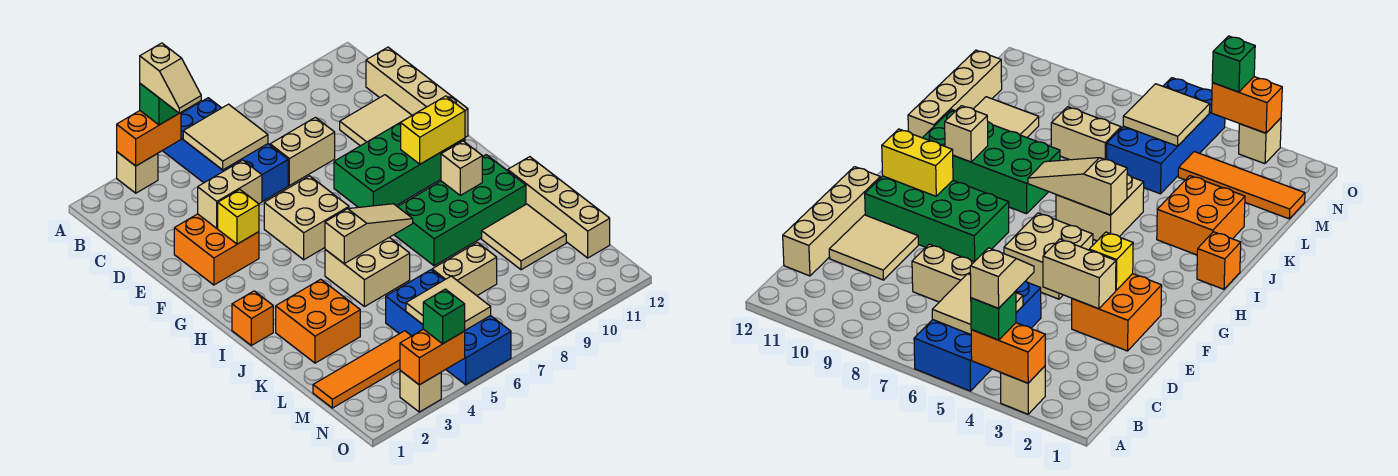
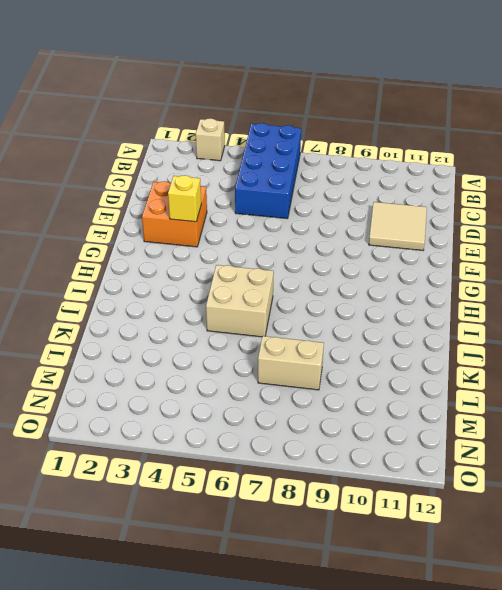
none -> tan brick C12:F12 level 1
none -> tan brick D7:D8 level 1
none -> tan brick F5:G6 level 1
none -> green brick F8:G11 level 1

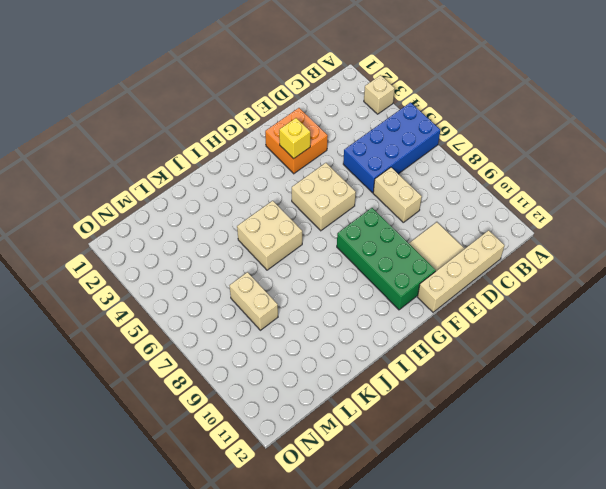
none -> orange brick I1 level 1
none -> green brick I8:J11 level 1
none -> orange brick J2:K3 level 1
none -> tan brick J12:M12 level 1

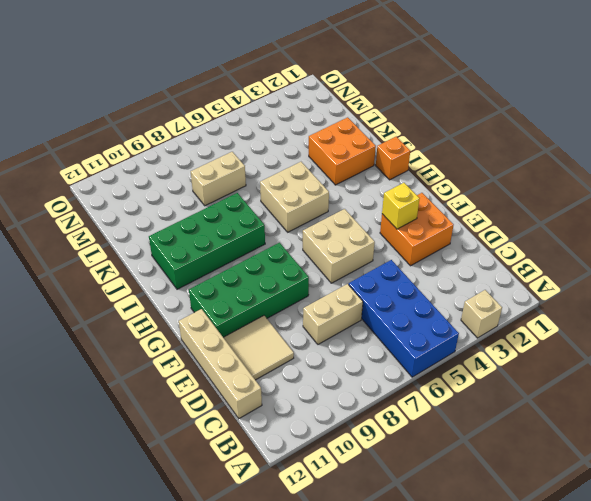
none -> tan brick J12:M12 level 1
none -> tan tile K10:L11 level 1
none -> blue brick L5:O6 level 1
none -> orange tile M1:M4 level 1

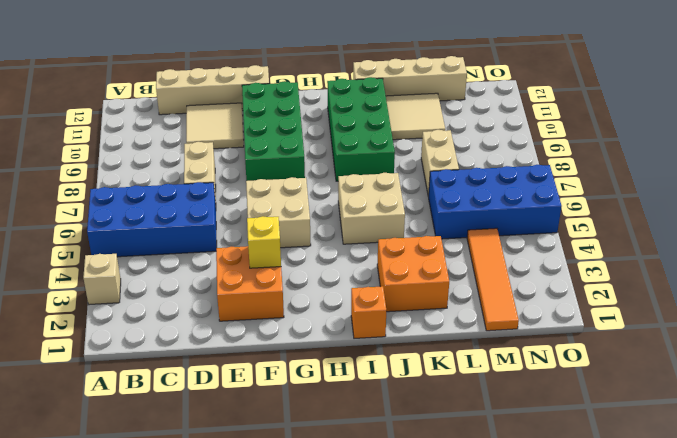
none -> tan brick O3 level 1
none -> orange brick A3:A4 level 2
none -> tan tile B5:C6 level 2
none -> tan brick E3:E4 level 2

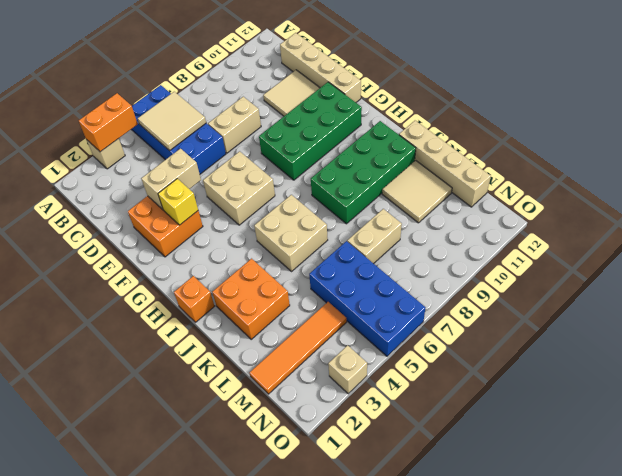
none -> yellow brick G10:G11 level 2
none -> tan slope I5:I7 level 2 top 5
none -> tan brick I10 level 2
none -> tan tile M5:N6 level 2

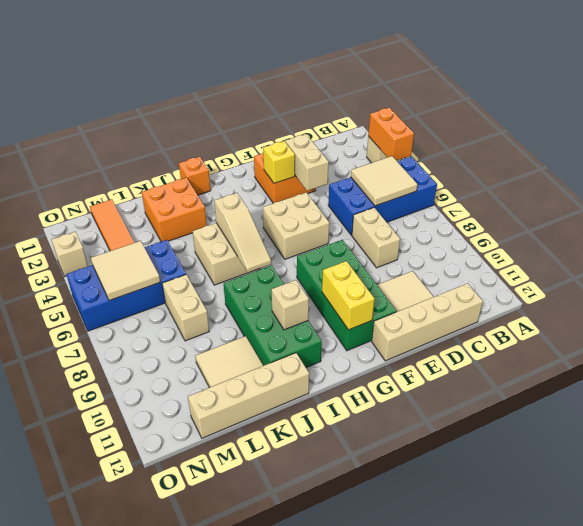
none -> orange brick O3:O4 level 2
none -> green brick A4 level 3
none -> green brick O4 level 3
none -> tan slope A4:B4 level 4 top A

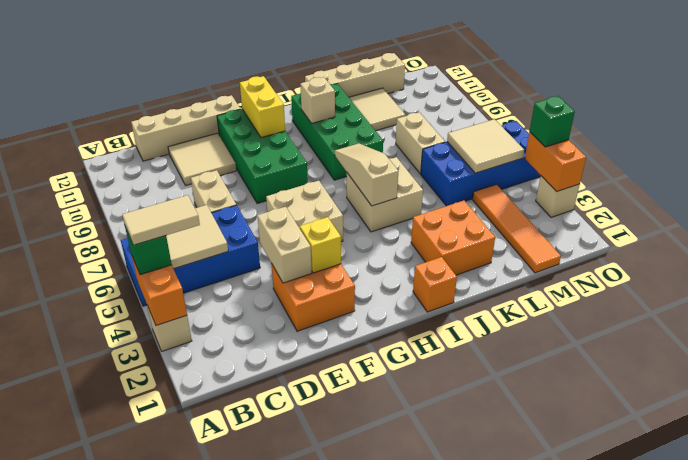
tan tile A4:B4 level 4 -> tan slope A4:B4 level 4 top A

